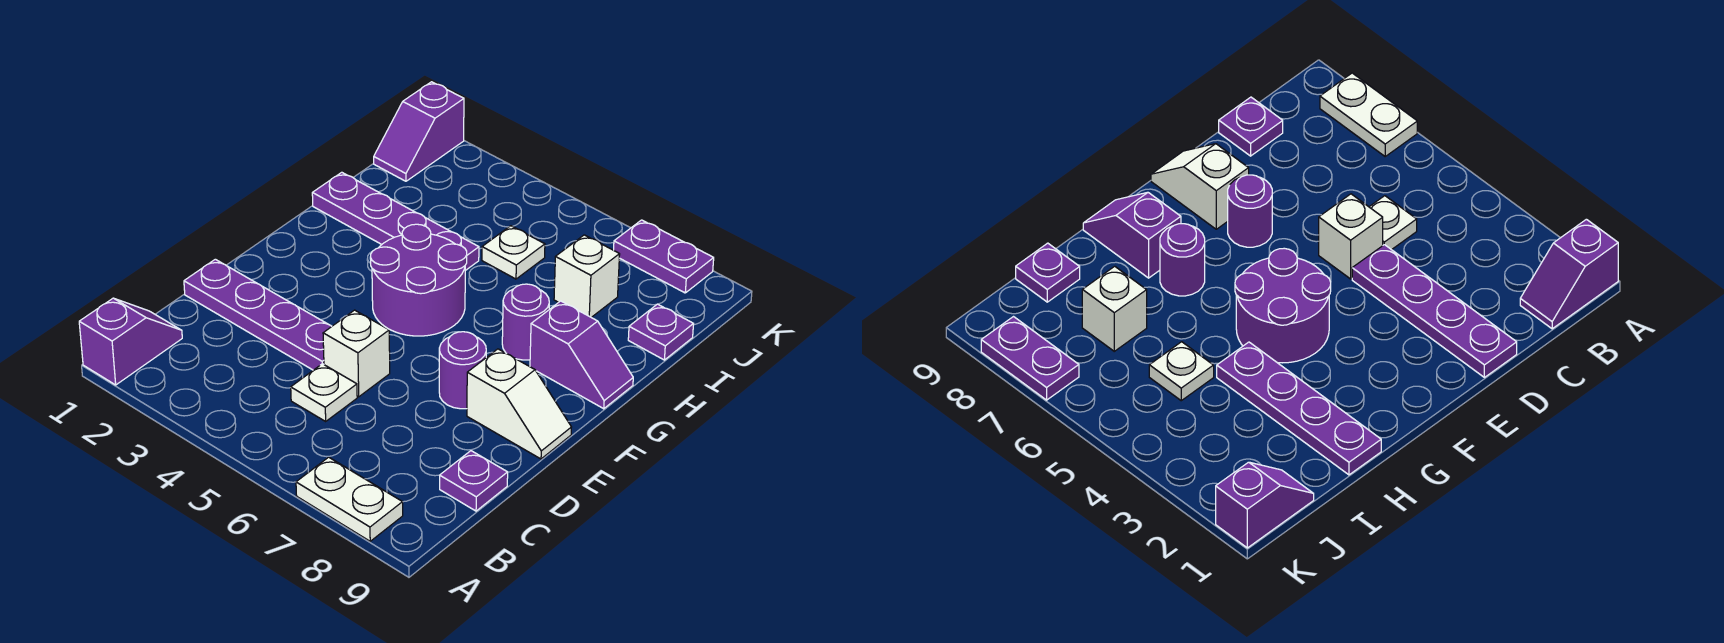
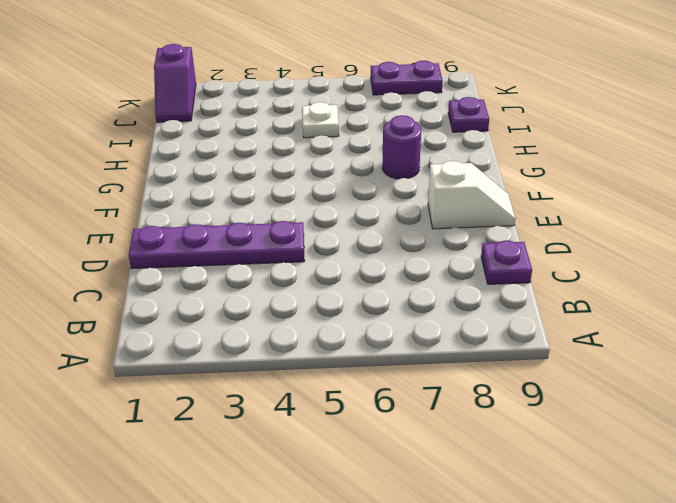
none -> purple slope A1:B1 level 1 top A
none -> white plate A7:A8 level 1
none -> white plate C5 level 1

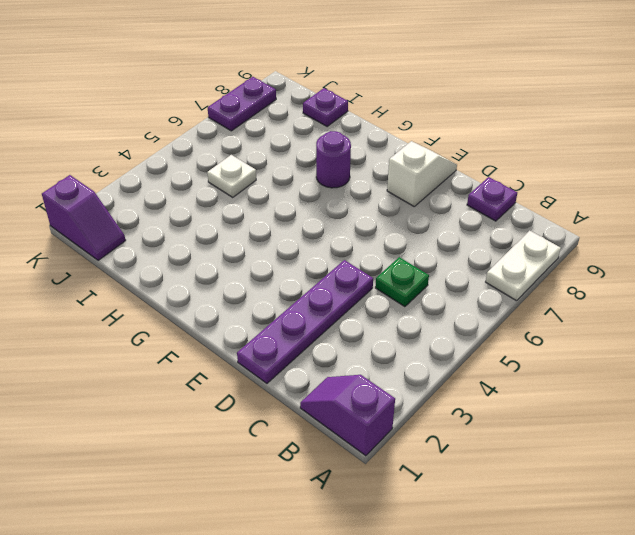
green plate C5 level 1 -> white plate C5 level 1
none -> white brick D5 level 1
none -> purple round brick E7 level 1
none -> purple round brick F4:G5 level 1

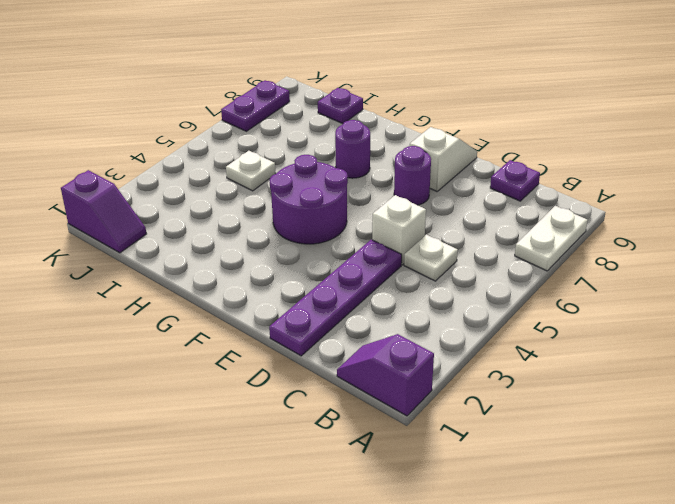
none -> purple slope G8:G9 level 1 top 8
none -> purple plate H1:H4 level 1
none -> white brick I7 level 1

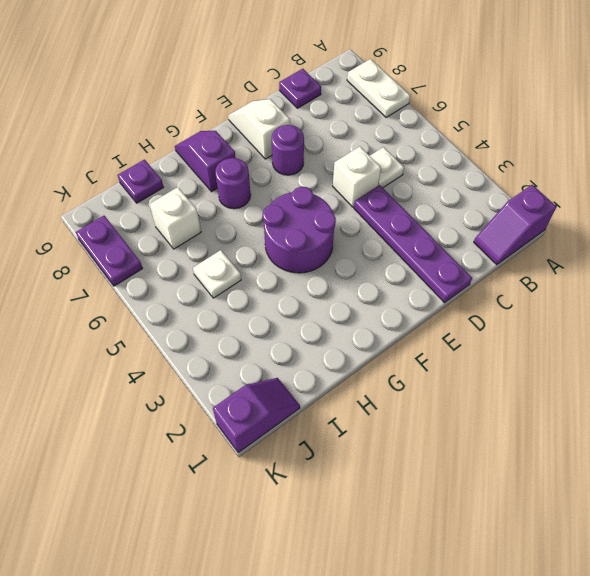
none -> purple plate H1:H4 level 1

